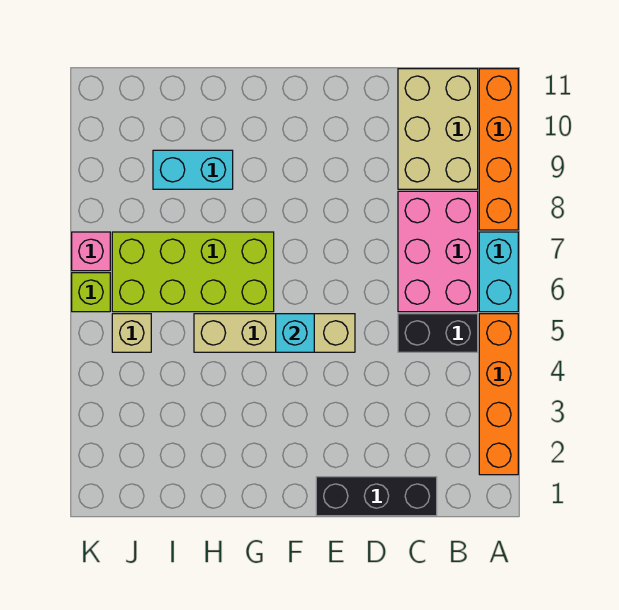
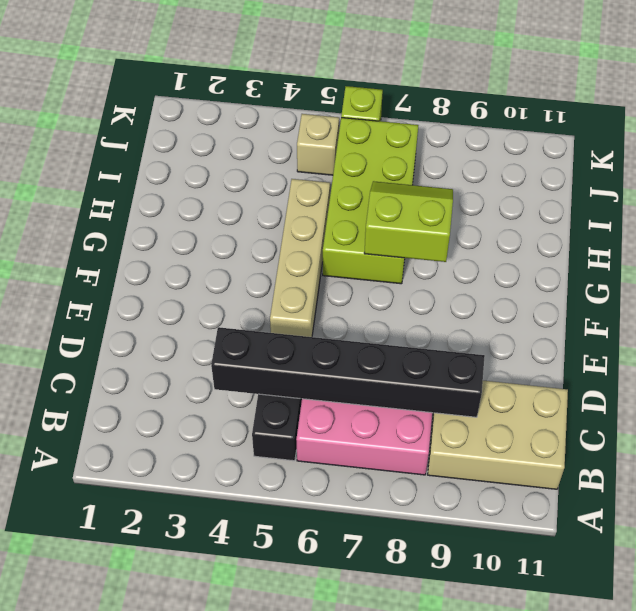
black brick C4:C9 level 2 -> none
lime slope G7:H8 level 2 top G -> none
none -> orange brick A2:A5 level 1
none -> cyan brick A6:A7 level 1
none -> orange brick A8:A11 level 1

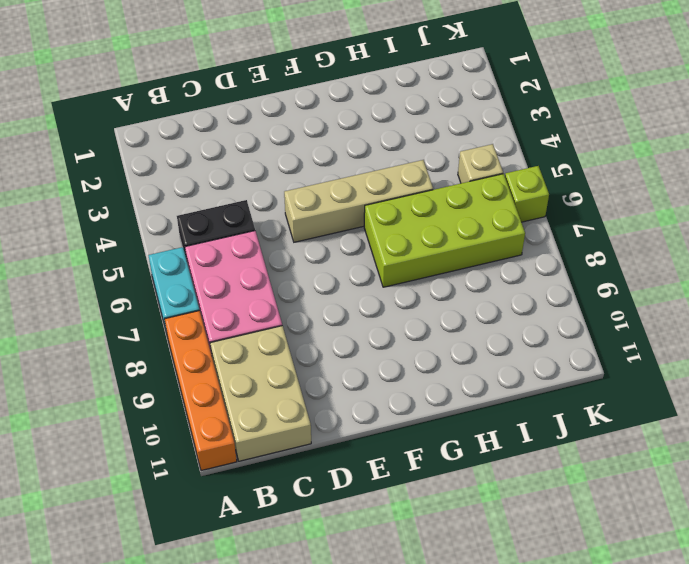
none -> orange brick A2:A5 level 1
none -> black brick C1:E1 level 1
none -> cyan brick H9:I9 level 1

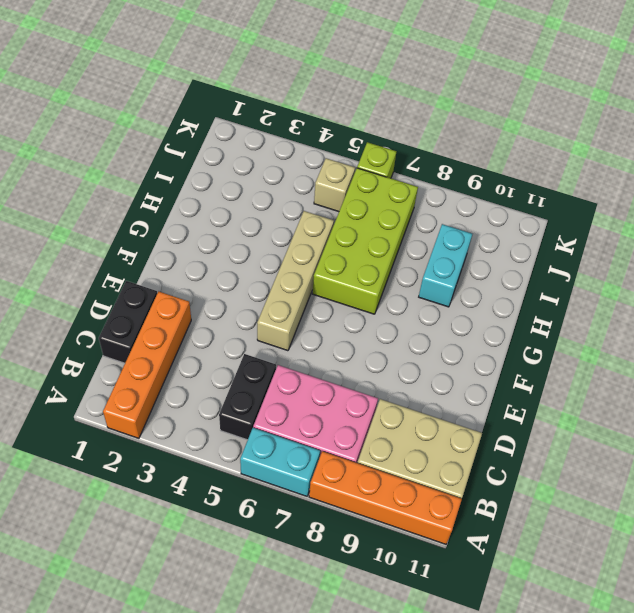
orange brick A2:D2 level 1 -> orange brick A2:A5 level 1
black brick C1:D1 level 1 -> black brick C1:E1 level 1
none -> pink brick K7 level 1
none -> cyan brick F5 level 2

